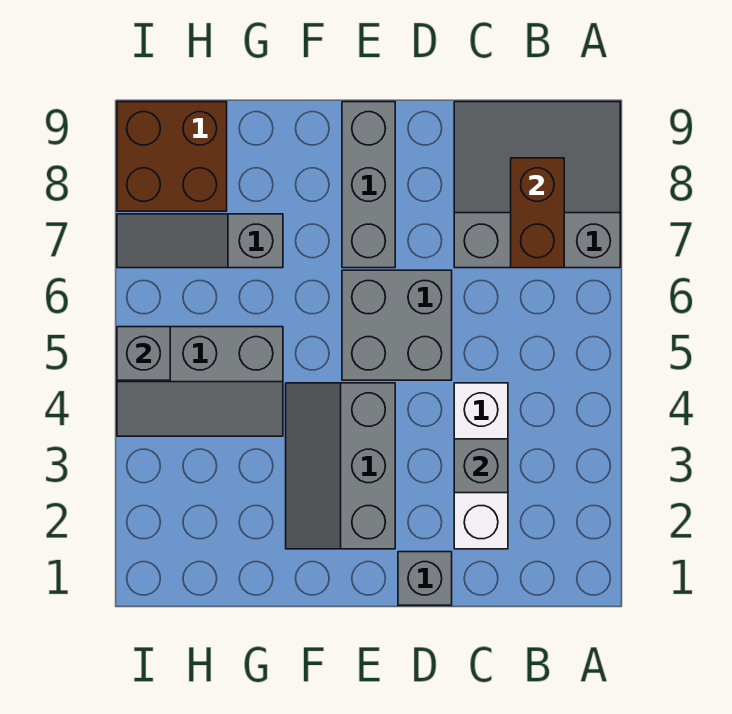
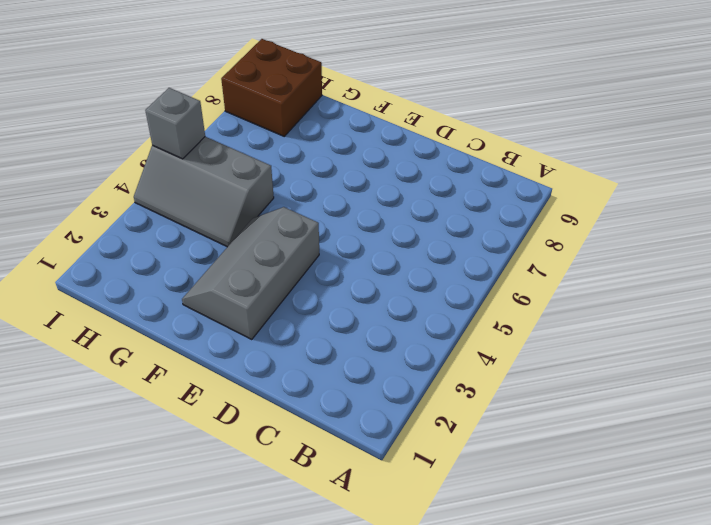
none -> grey slope A7:C9 level 1 top 7
none -> white brick C2:C4 level 1
none -> grey brick D1 level 1

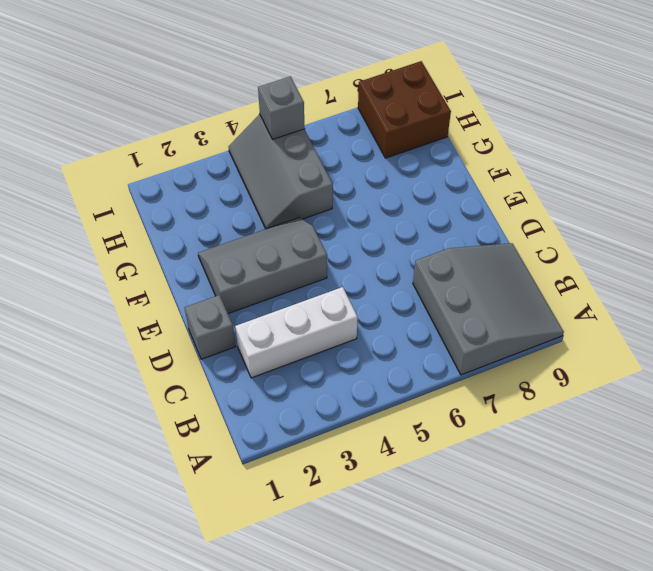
none -> grey brick D5:E6 level 1
none -> grey brick E7:E9 level 1
none -> grey slope G7:I7 level 1 top G

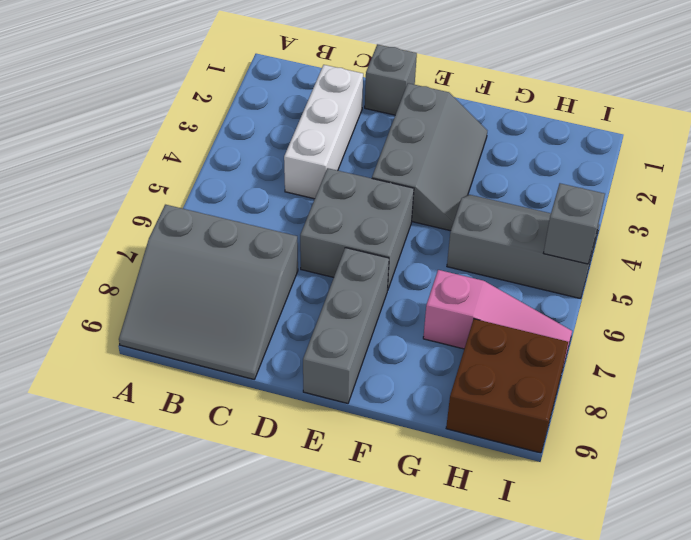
pink slope G7:I7 level 1 top G -> grey slope G7:I7 level 1 top G
none -> brown brick B7:B8 level 2
none -> grey brick C3 level 2

